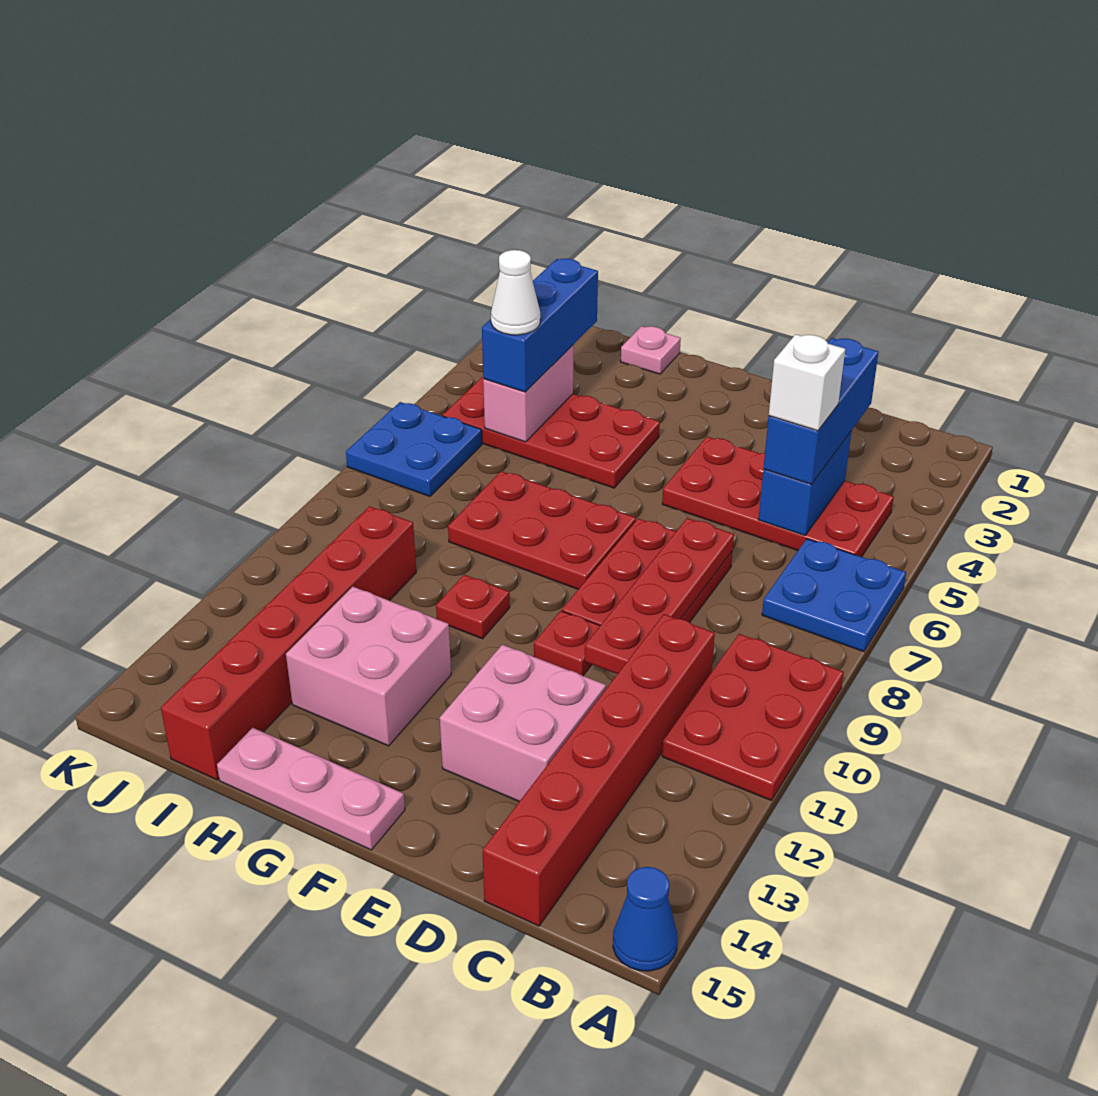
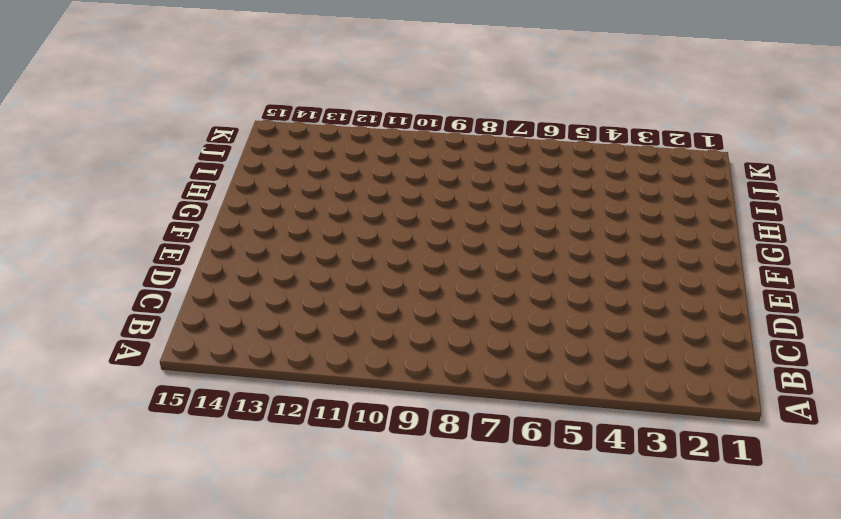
none -> blue plate A6:B7 level 1
none -> red plate A9:B11 level 1
none -> blue cone A15 level 1

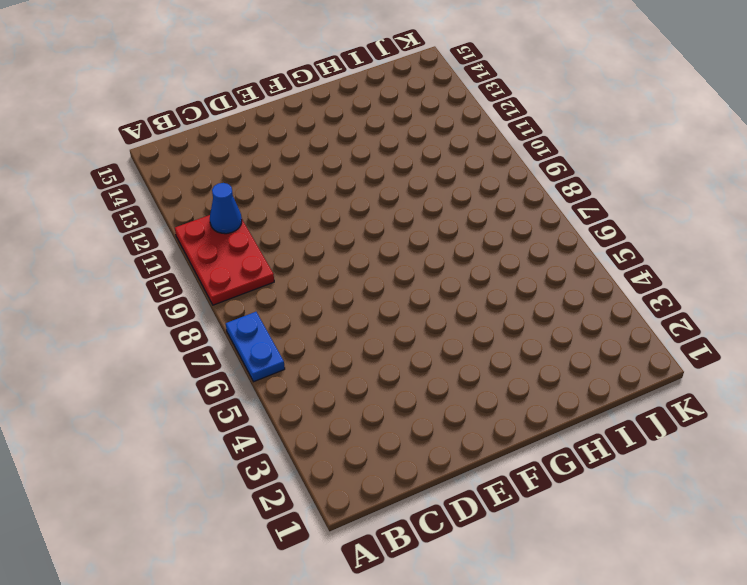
blue plate A6:A7 level 1 -> blue plate A6:B7 level 1
blue cone B11 level 2 -> blue cone A15 level 1
none -> red plate B4:E5 level 1
none -> red brick C10:C15 level 1
none -> red plate D7:E9 level 1

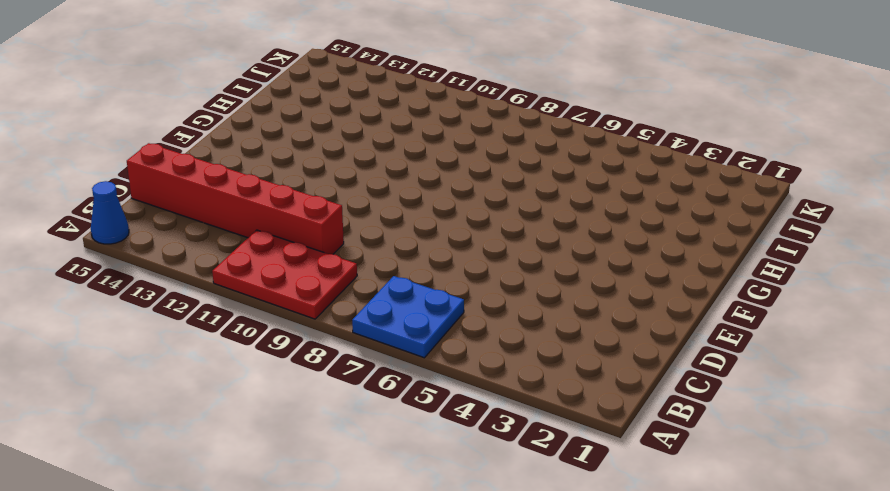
none -> red plate B4:E5 level 1
none -> red plate D7:E9 level 1
none -> pink brick D12:E13 level 1

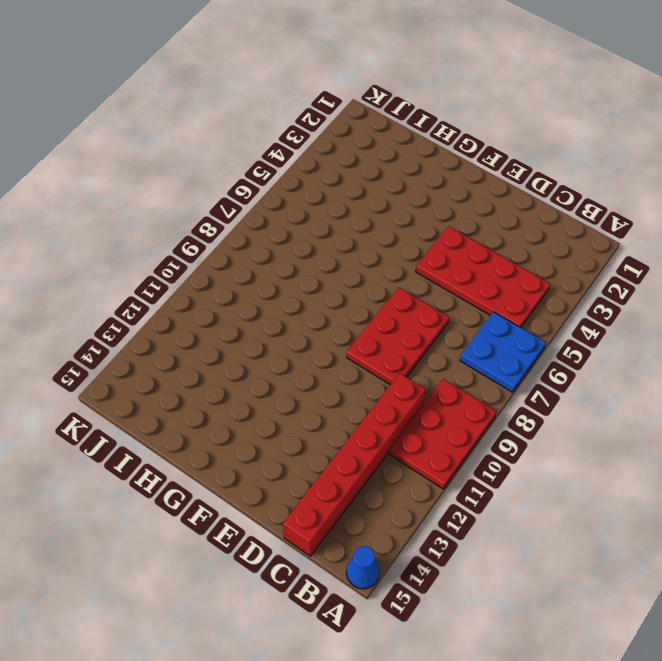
none -> pink brick D12:E13 level 1
none -> red plate E10 level 1
none -> red plate F7:H8 level 1

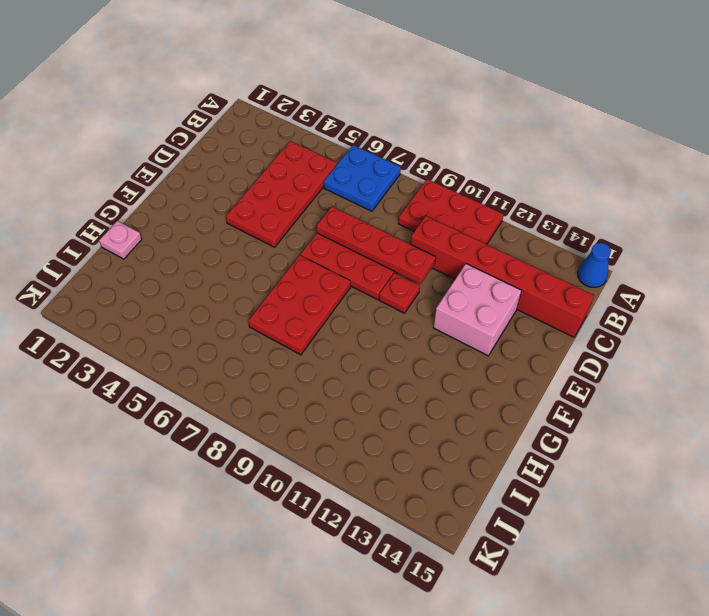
none -> pink plate F15:H15 level 1
none -> red plate G4:J5 level 1
none -> red plate G10 level 1

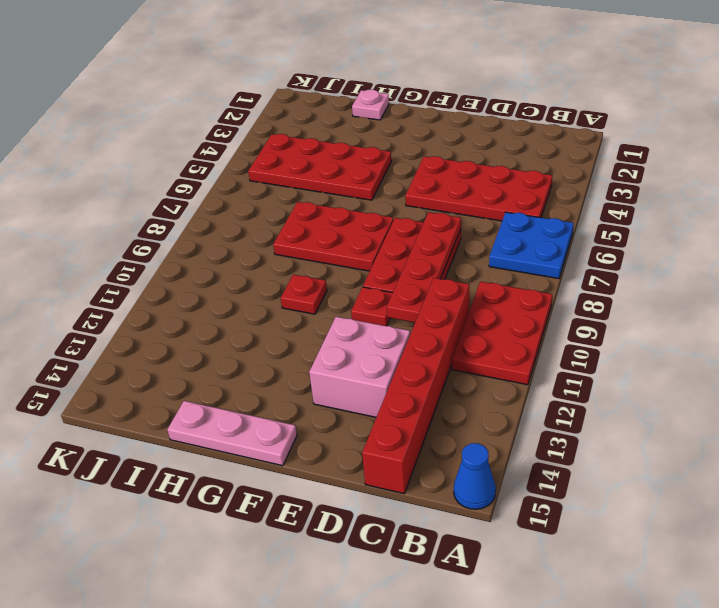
none -> pink brick G12:H13 level 1
none -> red brick I10:I15 level 1
none -> blue plate J6:K7 level 1

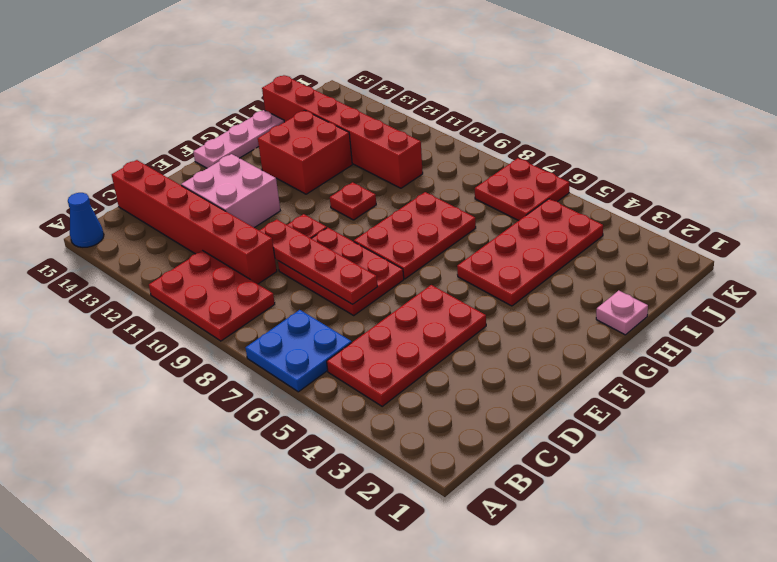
red brick G12:H13 level 1 -> pink brick G12:H13 level 1
red plate J6:K7 level 1 -> blue plate J6:K7 level 1
none -> blue brick C4:C5 level 2
none -> pink brick I4:I5 level 2
none -> blue brick C3:C5 level 3

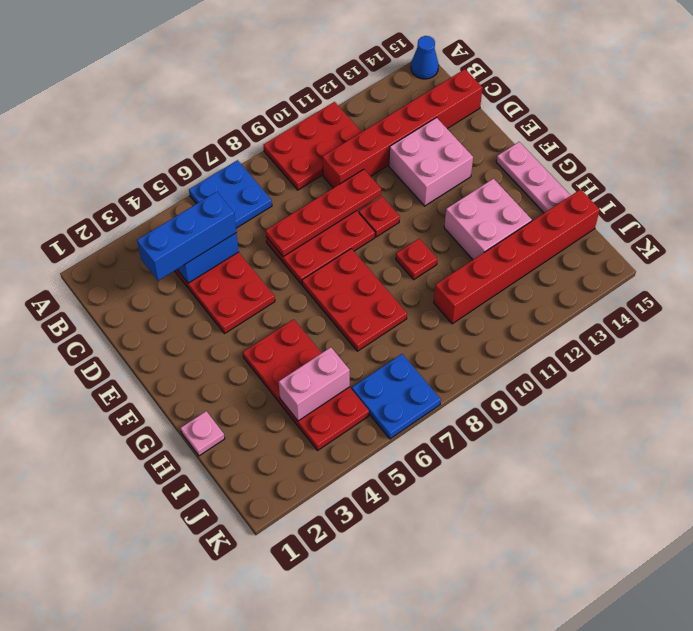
none -> blue brick I3:I5 level 3
none -> white brick C5 level 4
none -> white cone I5 level 4

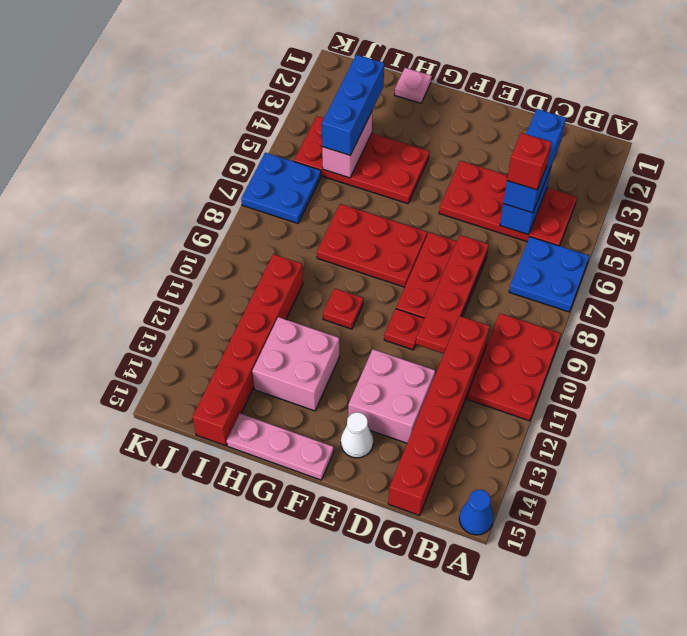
red brick C5 level 4 -> white brick C5 level 4
white cone E14 level 1 -> white cone I5 level 4

